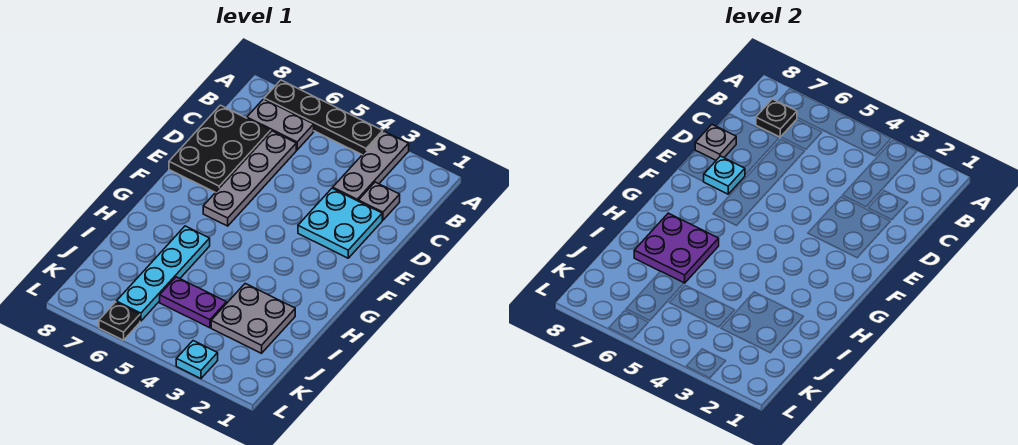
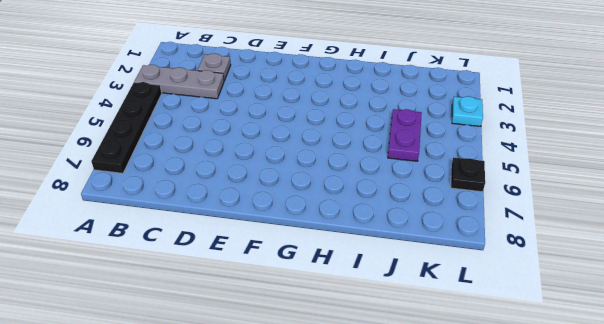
none -> grey plate B6:B7 level 1
none -> grey plate C6:F6 level 1
none -> black plate C7:E8 level 1

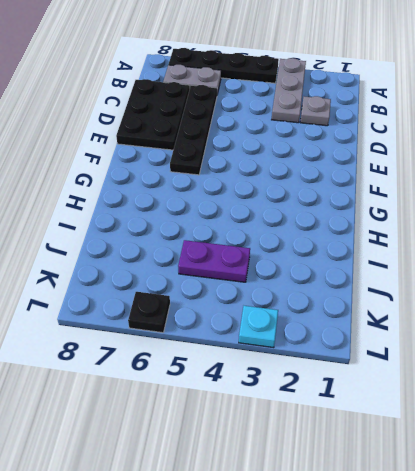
black plate C6:F6 level 1 -> grey plate C6:F6 level 1
none -> cyan plate D2:E3 level 1
none -> cyan plate H6:K6 level 1
none -> grey plate I2:J3 level 1

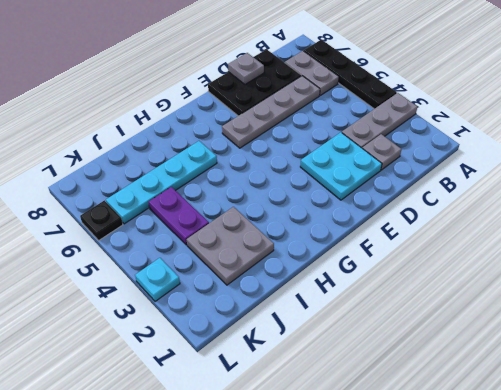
none -> black plate B7 level 2
none -> cyan plate E7 level 2
none -> purple plate H6:I7 level 2

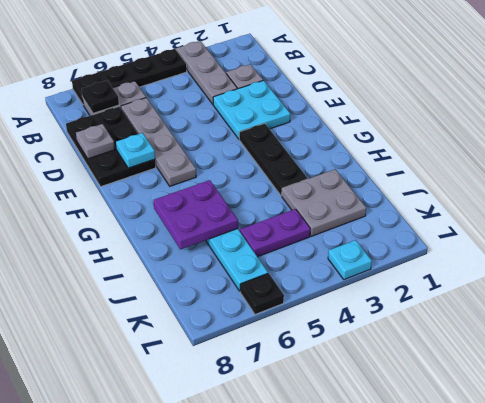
black plate F3:H3 level 1 -> none

